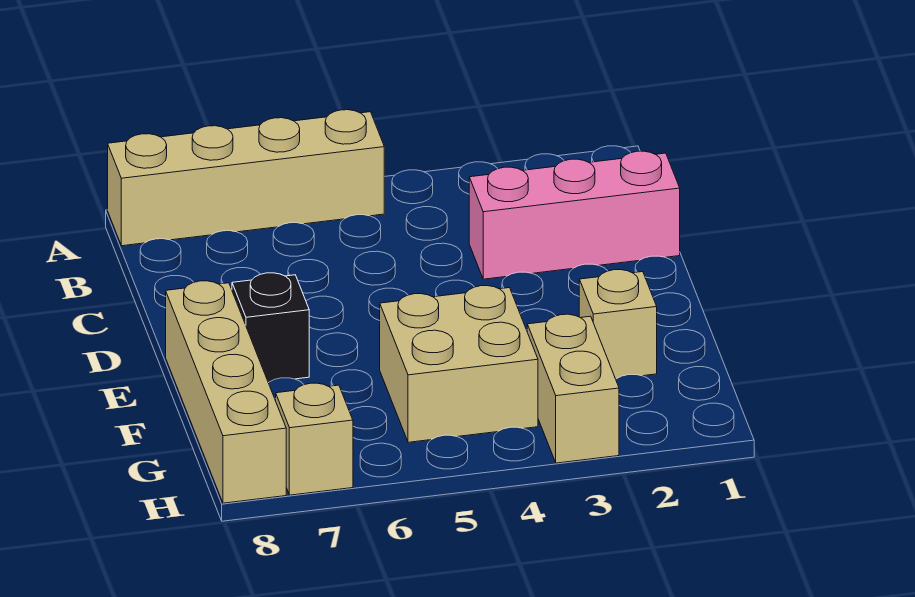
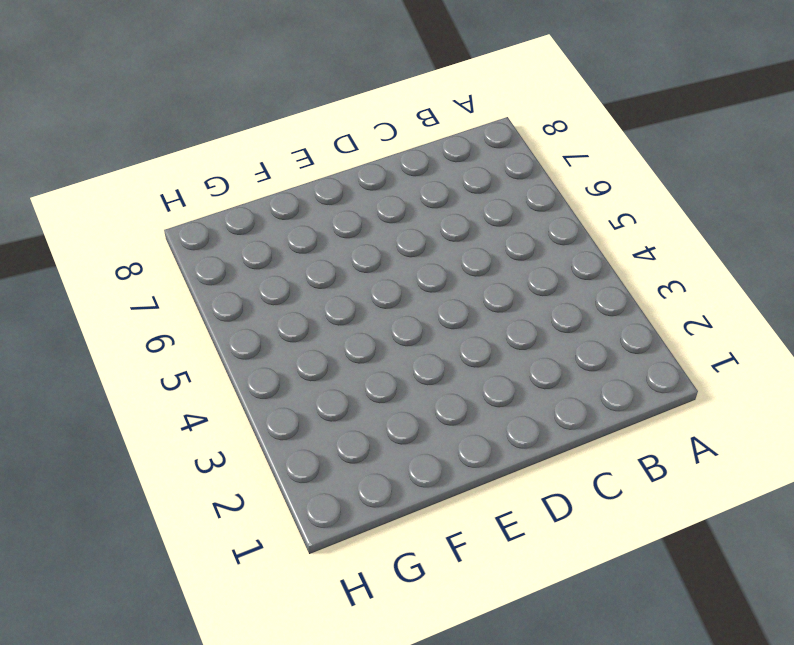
none -> tan brick A5:A8 level 1
none -> pink brick C1:C3 level 1

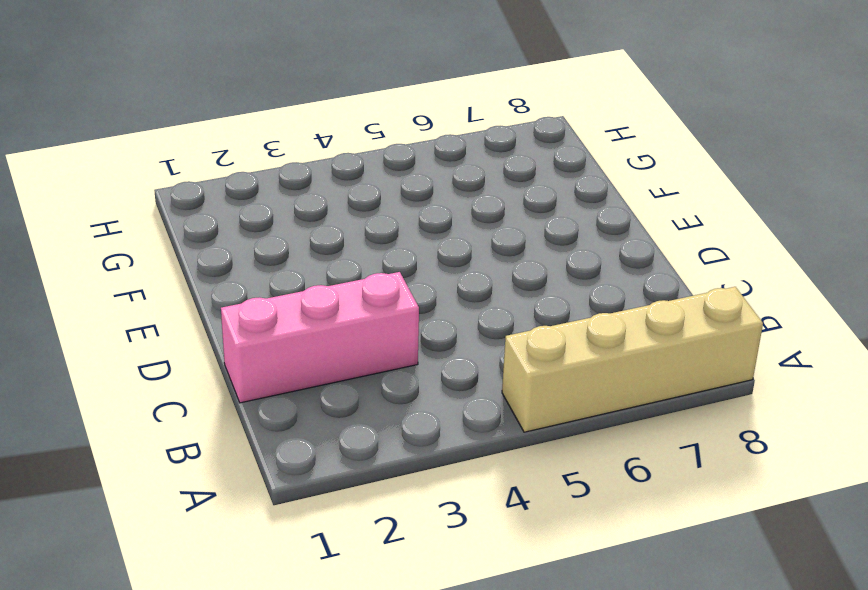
none -> black brick E7 level 1
none -> tan brick E8:H8 level 1

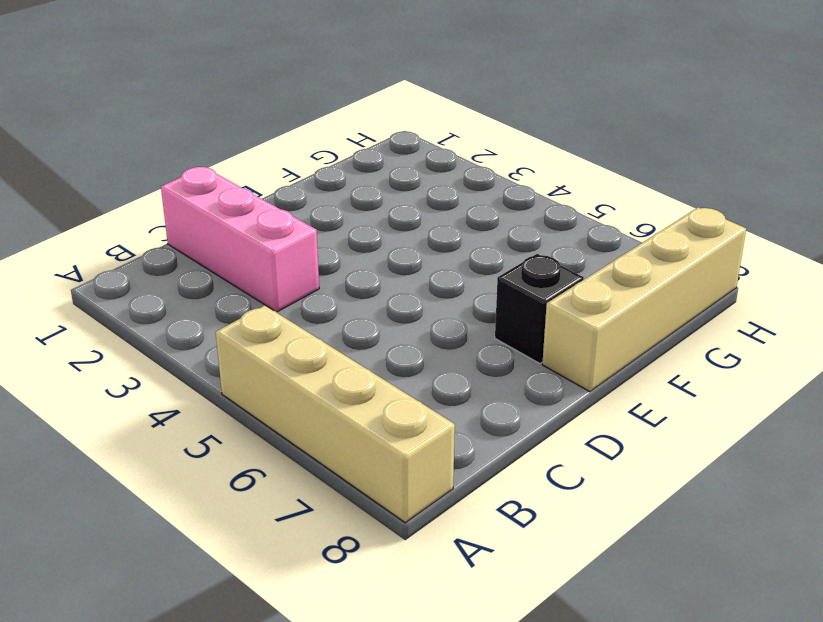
none -> tan brick F2 level 1
none -> tan brick F4:G5 level 1

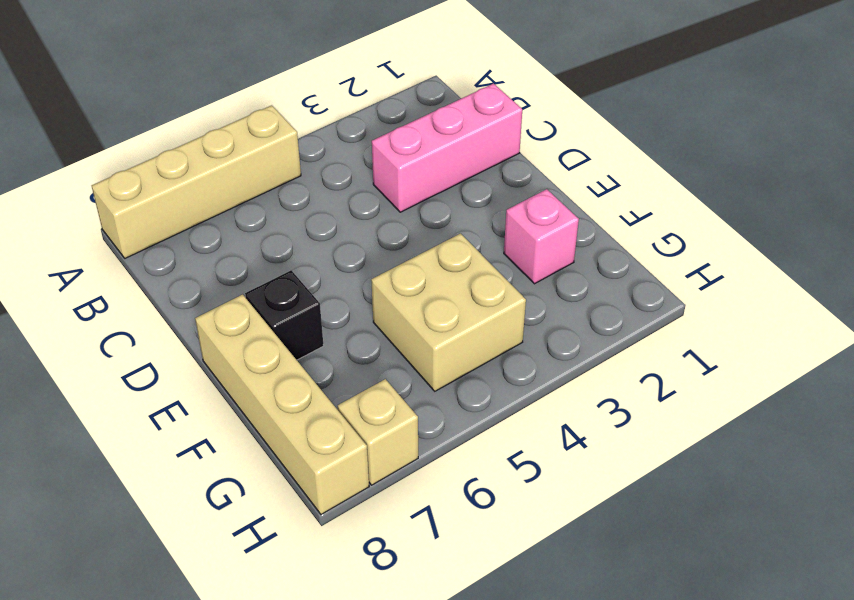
pink brick F2 level 1 -> tan brick F2 level 1
none -> tan brick G3:H3 level 1

